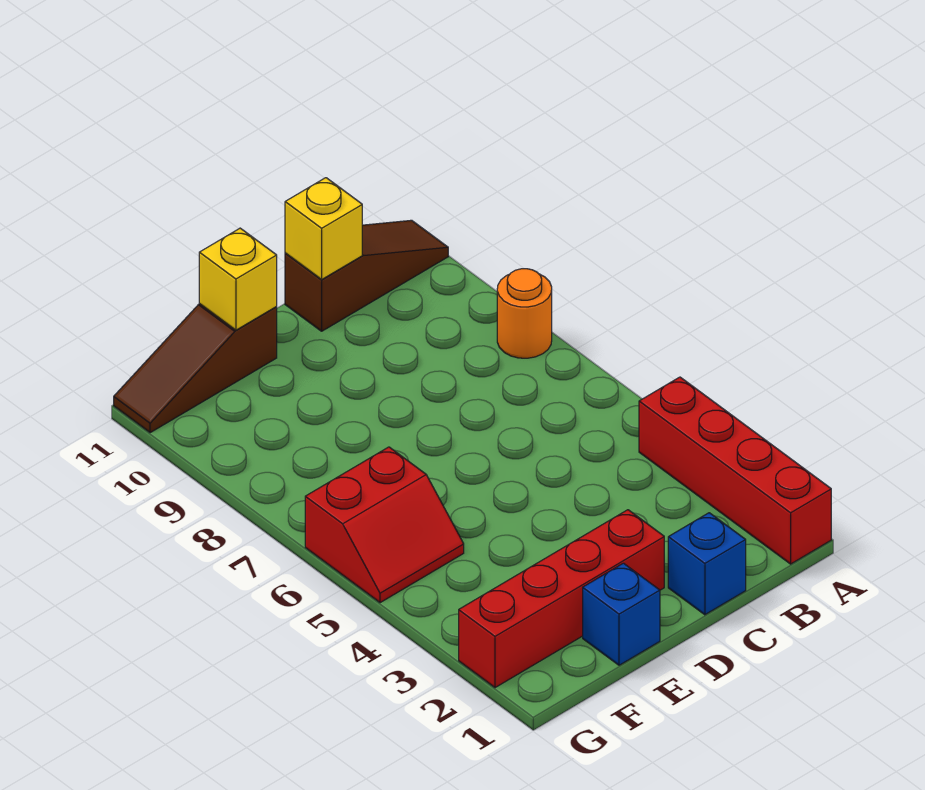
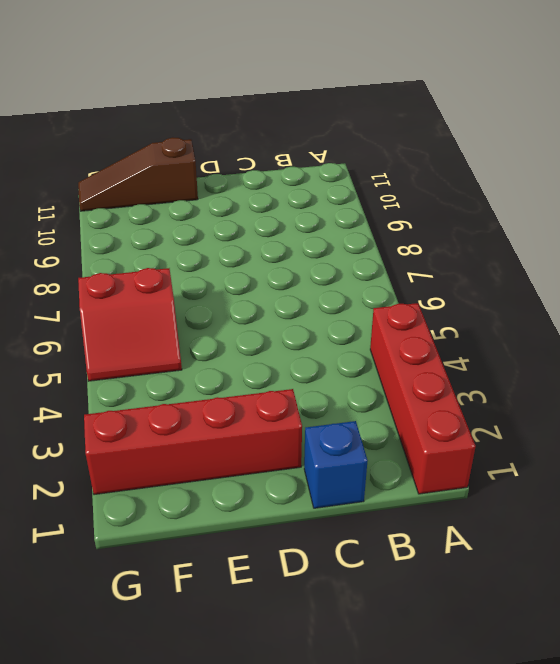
none -> orange round brick A8 level 1
none -> brown slope A11:C11 level 1 top C

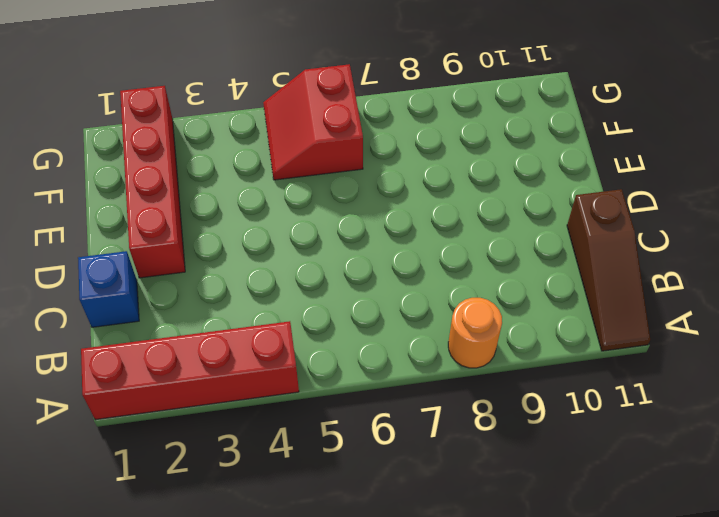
none -> blue brick E1 level 1
none -> brown slope E11:G11 level 1 top E

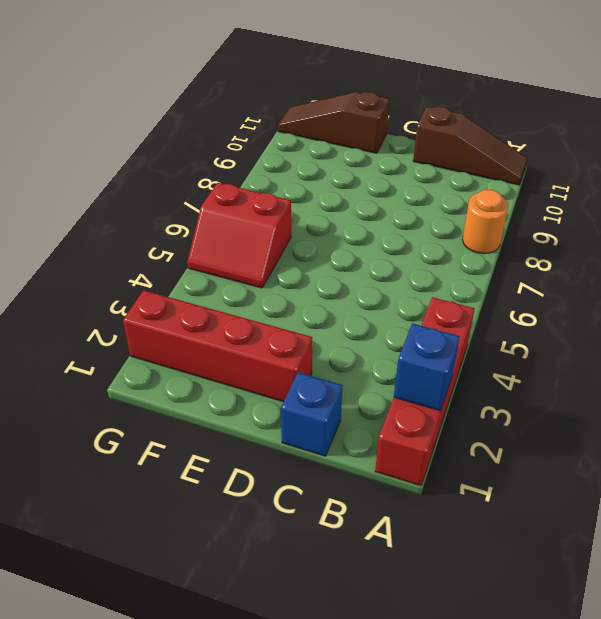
blue brick A2 level 2 -> blue brick E1 level 1
none -> yellow brick C11 level 2
none -> yellow brick E11 level 2

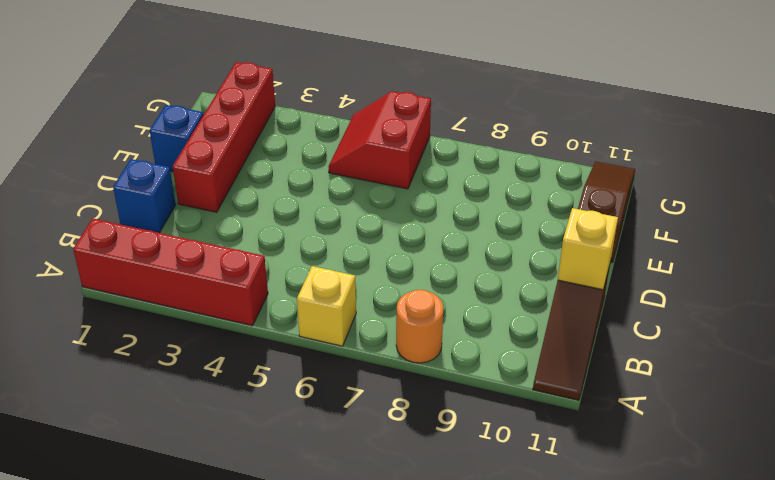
yellow brick A6 level 1 -> yellow brick E11 level 2

